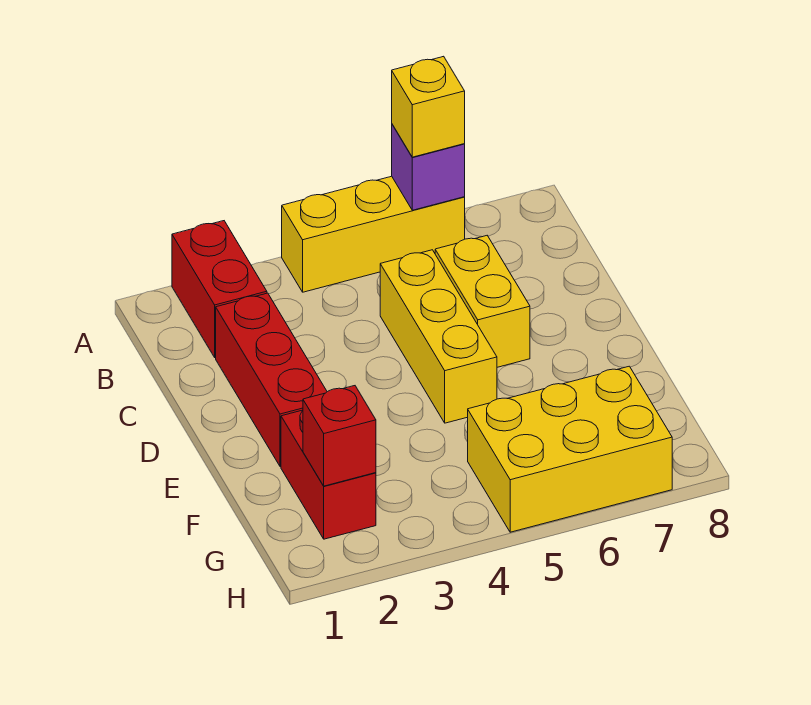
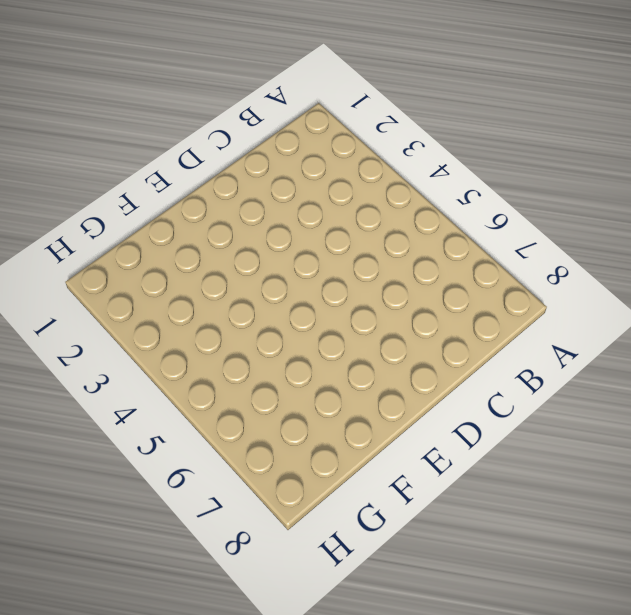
none -> red brick A2:B2 level 1
none -> yellow brick A4:A6 level 1

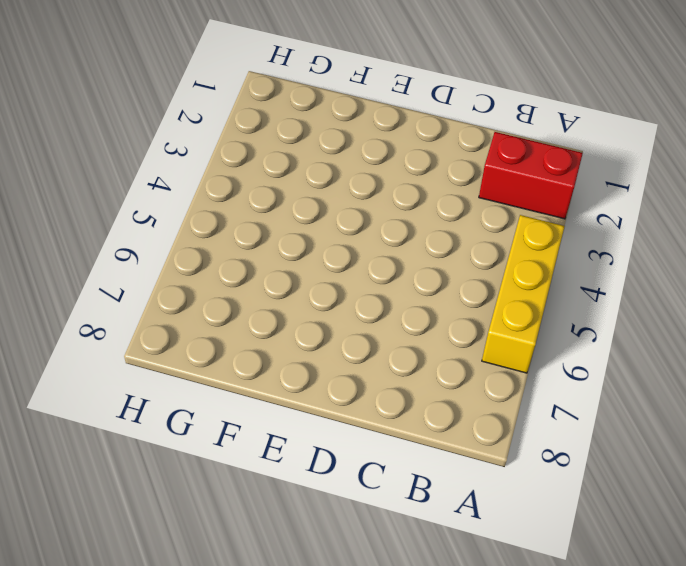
none -> red brick C2:E2 level 1
none -> yellow brick C5:E5 level 1

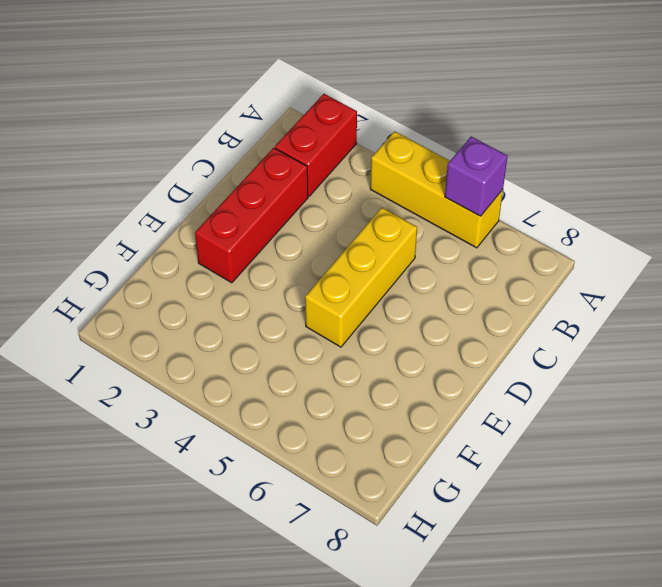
none -> yellow brick C6:D6 level 1
none -> red brick F2:G2 level 1

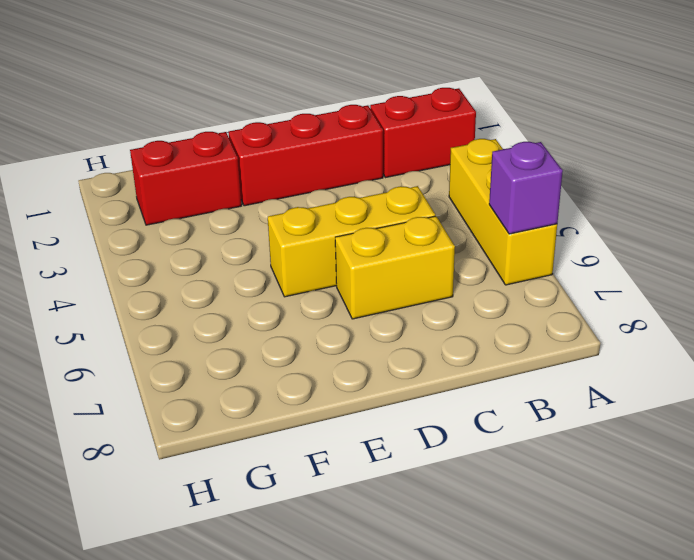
none -> yellow brick G5:H7 level 1
none -> red brick G2 level 2

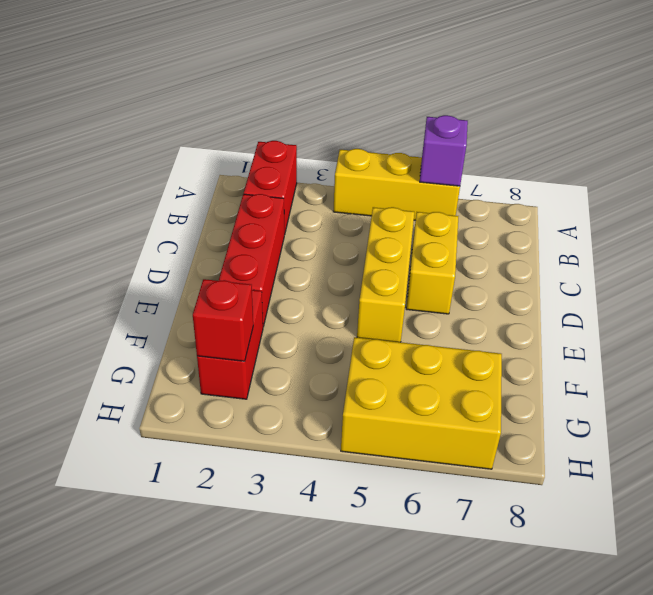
none -> yellow brick A6 level 3

